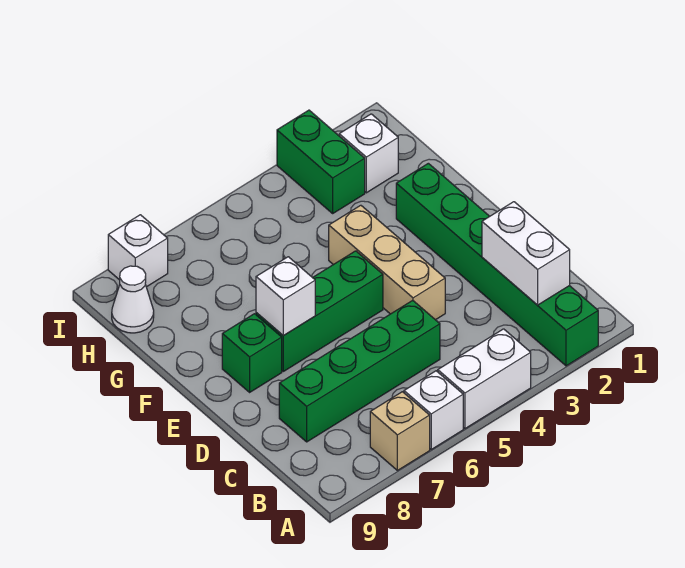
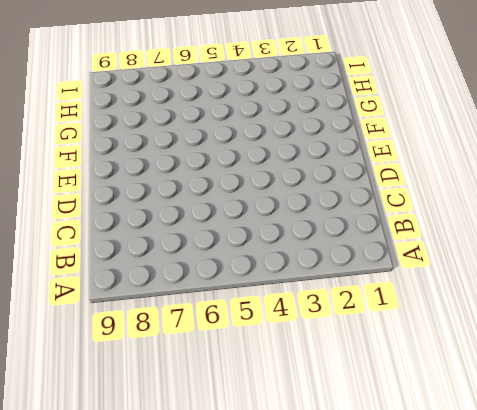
none -> green brick A2:F2 level 1
none -> white brick A4:A5 level 1
none -> white brick A6 level 1

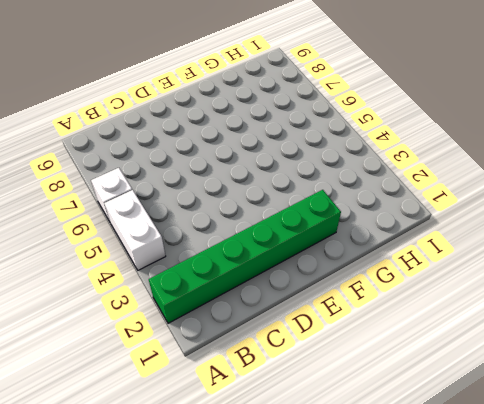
none -> tan brick A7 level 1
none -> green brick C5:C8 level 1
none -> tan brick D4:F4 level 1

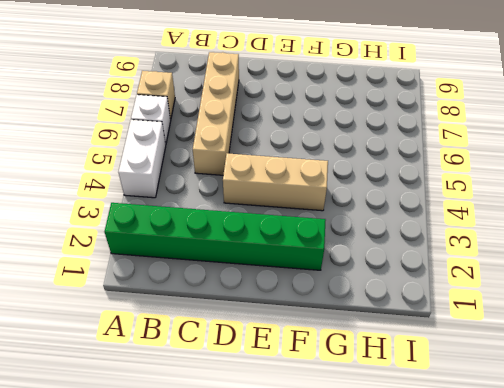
tan brick C5:C8 level 1 -> green brick C5:C8 level 1
none -> green brick E5:E7 level 1
none -> green brick E8 level 1
none -> white brick H2 level 1

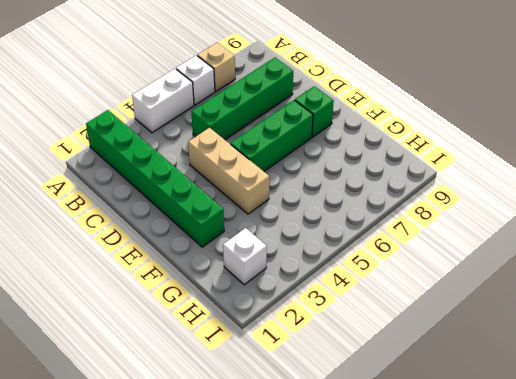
none -> green brick H3:I3 level 1
none -> white cone H9 level 1
none -> white brick I8 level 1

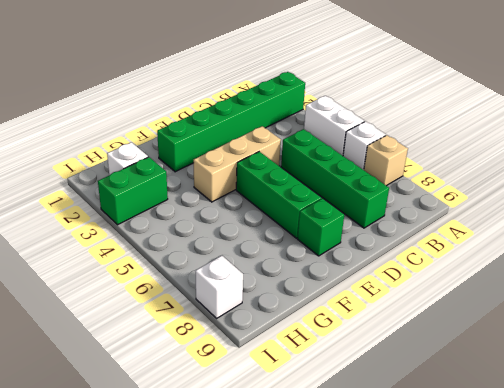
none -> white cone H9 level 1
none -> white brick B2:C2 level 2
none -> white brick E7 level 2

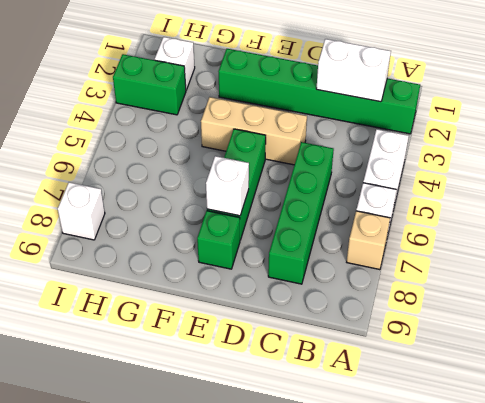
none -> white cone H9 level 1

